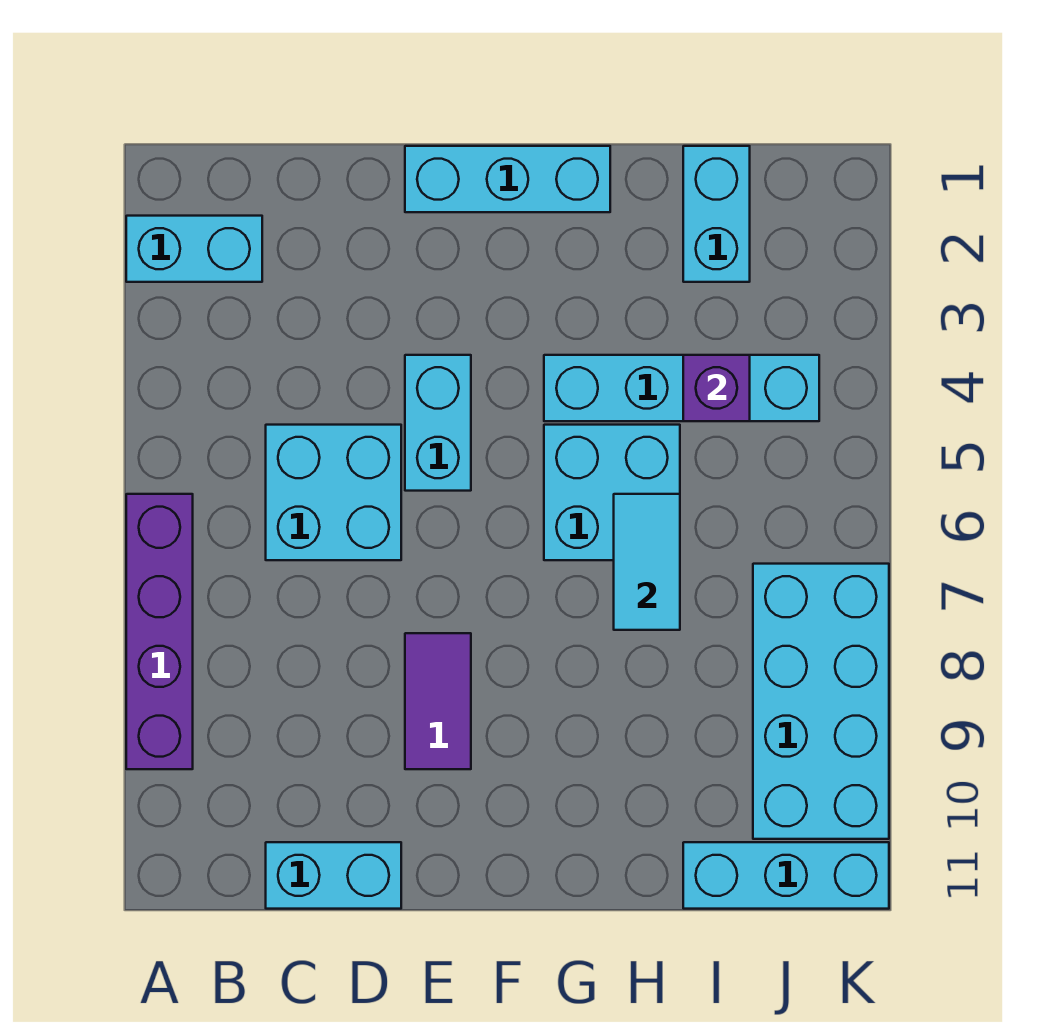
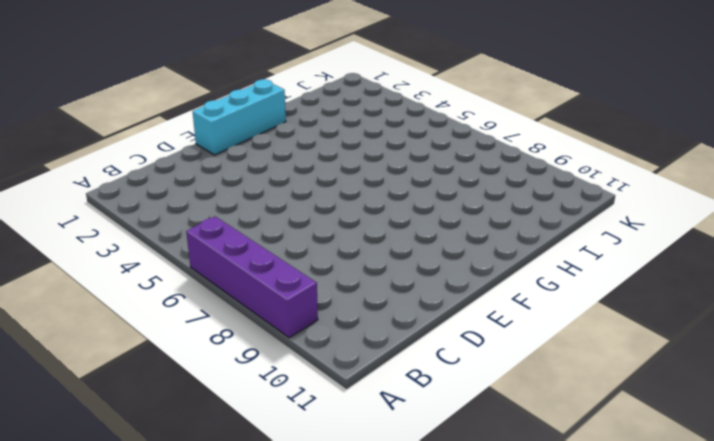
none -> cyan brick A2:B2 level 1
none -> cyan brick C5:D6 level 1
none -> cyan brick C11:D11 level 1

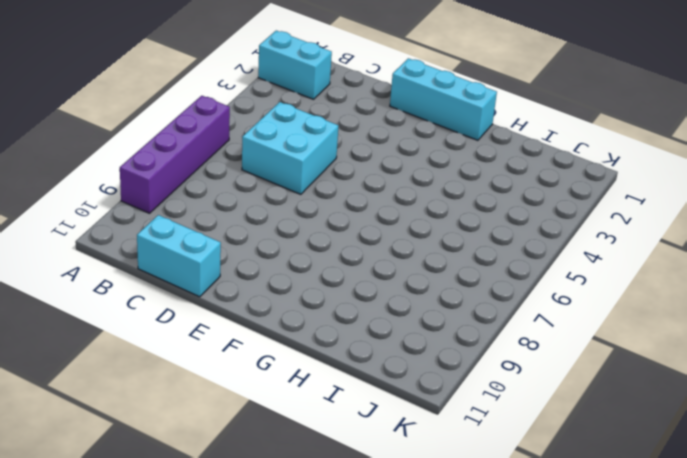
none -> cyan brick E4:E5 level 1
none -> purple tile E8:E9 level 1
none -> cyan brick G4:J4 level 1

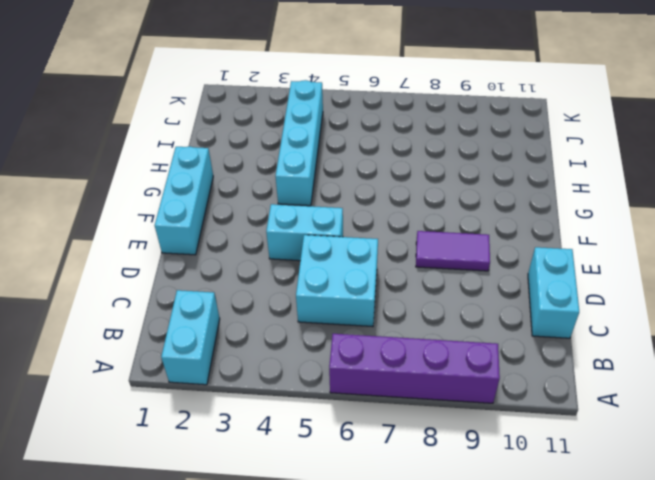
none -> cyan brick G5:H6 level 1
none -> cyan brick I1:I2 level 1
none -> cyan brick I11:K11 level 1

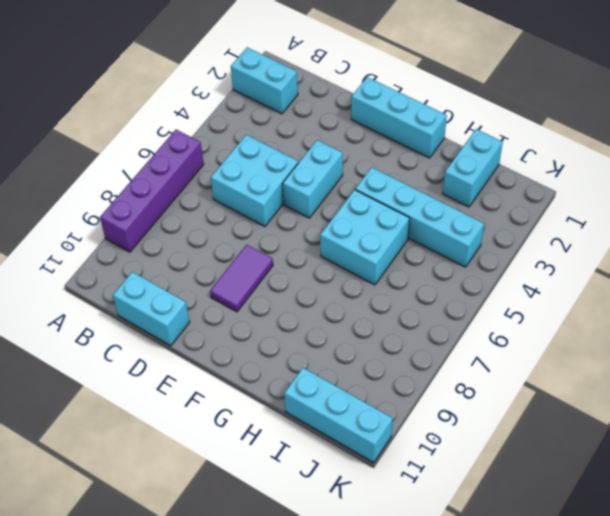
none -> cyan brick J7:K10 level 1
none -> cyan tile H6:H7 level 2
none -> purple brick I4 level 2

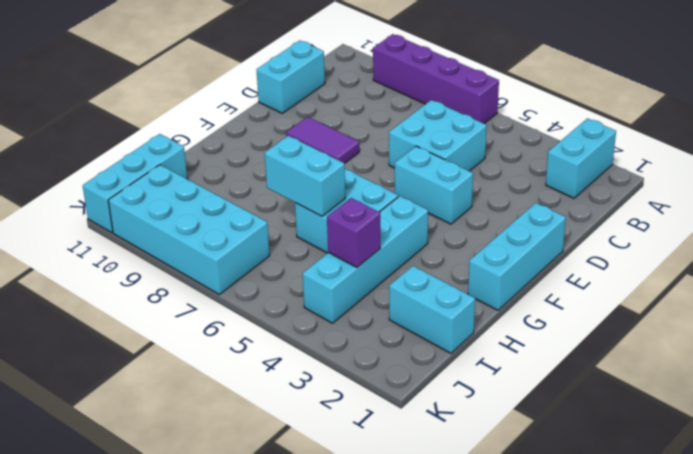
cyan brick H6:H7 level 2 -> cyan tile H6:H7 level 2

